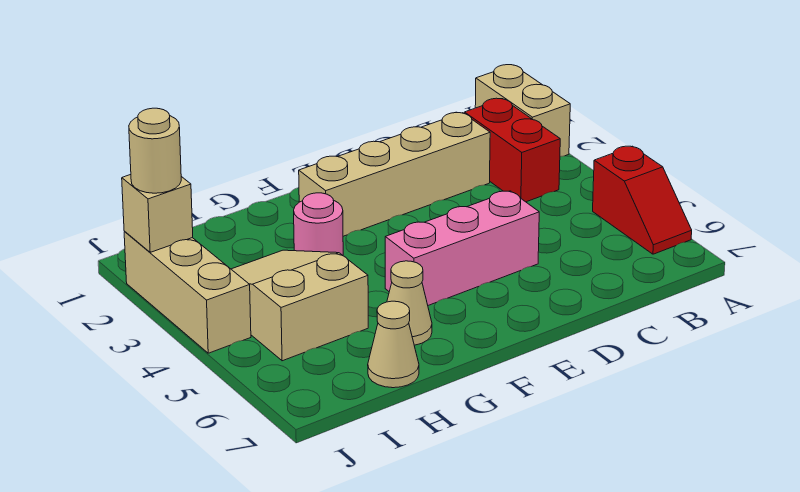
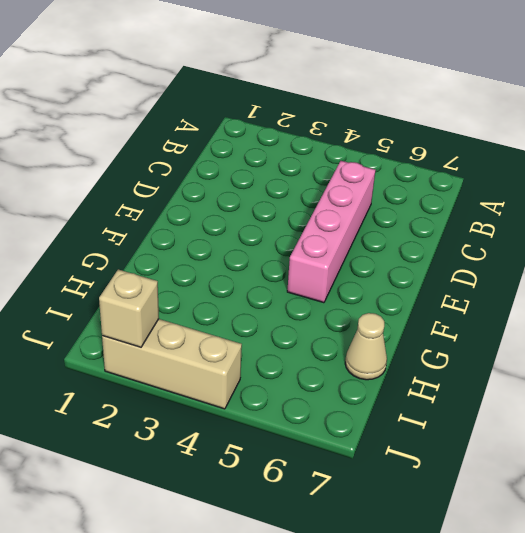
pink brick C5:F5 level 1 -> pink brick D5:F5 level 1
none -> tan brick A1:A2 level 1
none -> red slope A5:A6 level 1 top 5
none -> red brick B2:B3 level 1

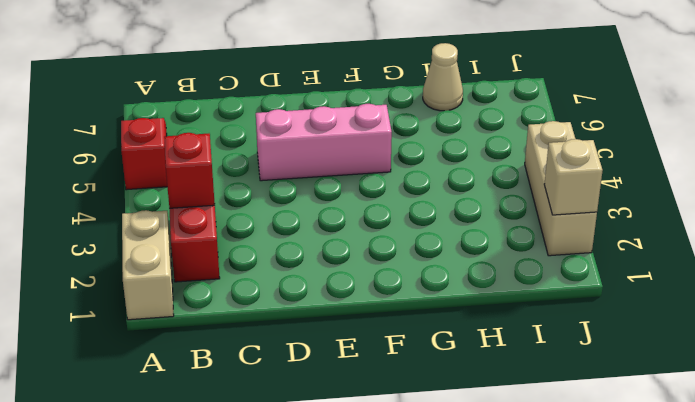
red brick B3 level 2 -> none
none -> tan brick C2:F2 level 1
none -> pink round brick G3 level 1
none -> tan cone G6 level 1

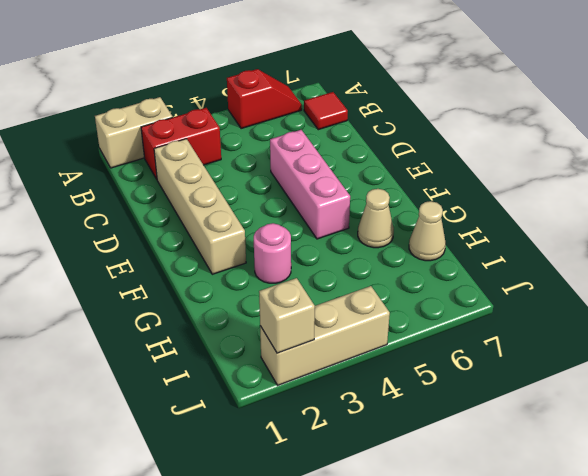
red tile B7 level 1 -> none
none -> tan slope H3:I5 level 1 top 5
none -> tan round brick J2 level 3

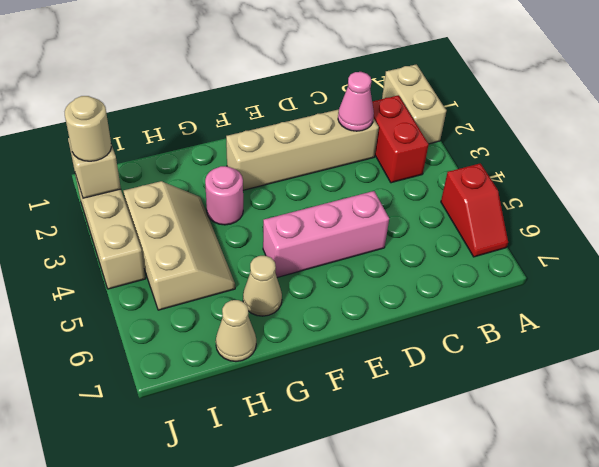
pink cone C2 level 2 -> none
tan slope H3:I5 level 1 top I -> tan slope H3:I5 level 1 top 5

